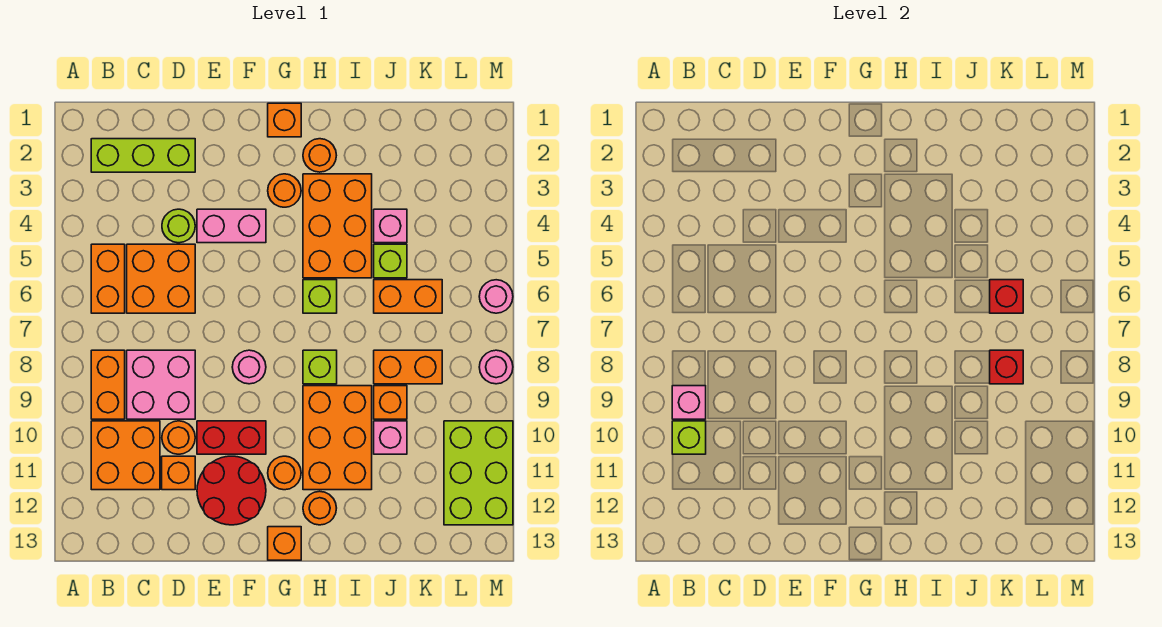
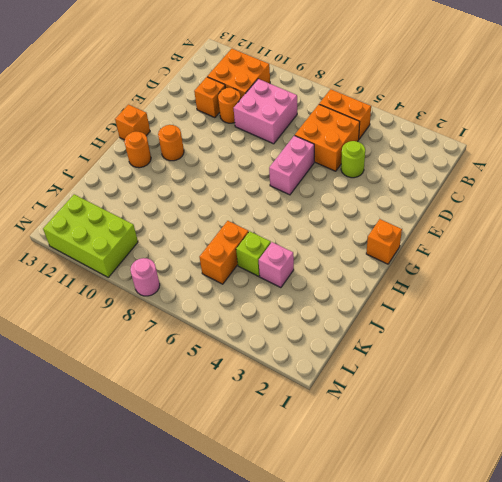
pink brick E6:F6 level 1 -> pink brick E4:F4 level 1
none -> lime brick B2:D2 level 1
none -> orange brick B8:B9 level 1
none -> red brick E10:F10 level 1
none -> red round brick E11:F12 level 1

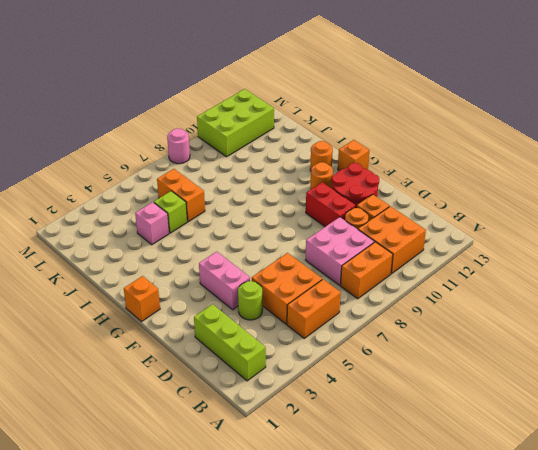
none -> pink round brick F8 level 1
none -> orange round brick G3 level 1
none -> orange round brick H2 level 1
none -> orange brick H3:I5 level 1

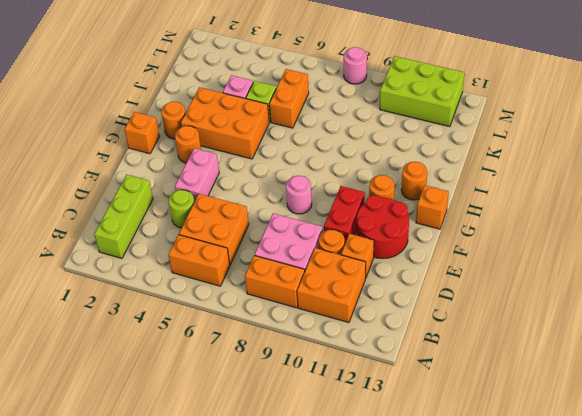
none -> lime brick H6 level 1
none -> lime brick H8 level 1
none -> orange brick H9:I11 level 1
none -> orange brick J8:K8 level 1

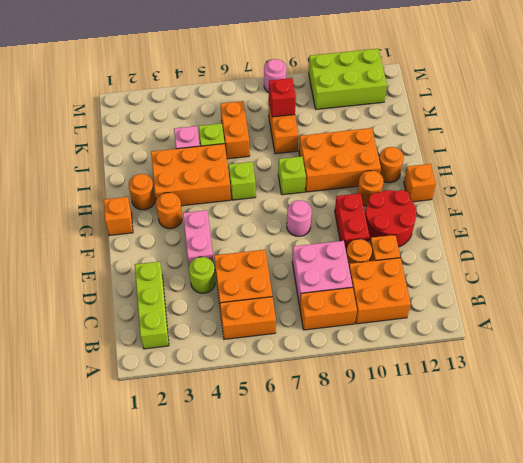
none -> orange brick J9 level 1
none -> pink brick J10 level 1
none -> pink round brick M6 level 1
none -> pink brick B9 level 2

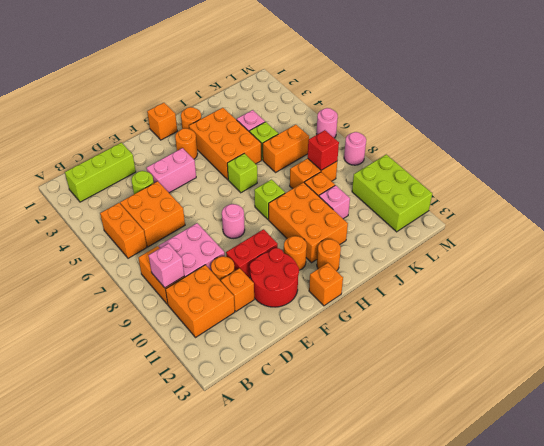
none -> lime brick B10 level 2
none -> red brick K6 level 2

